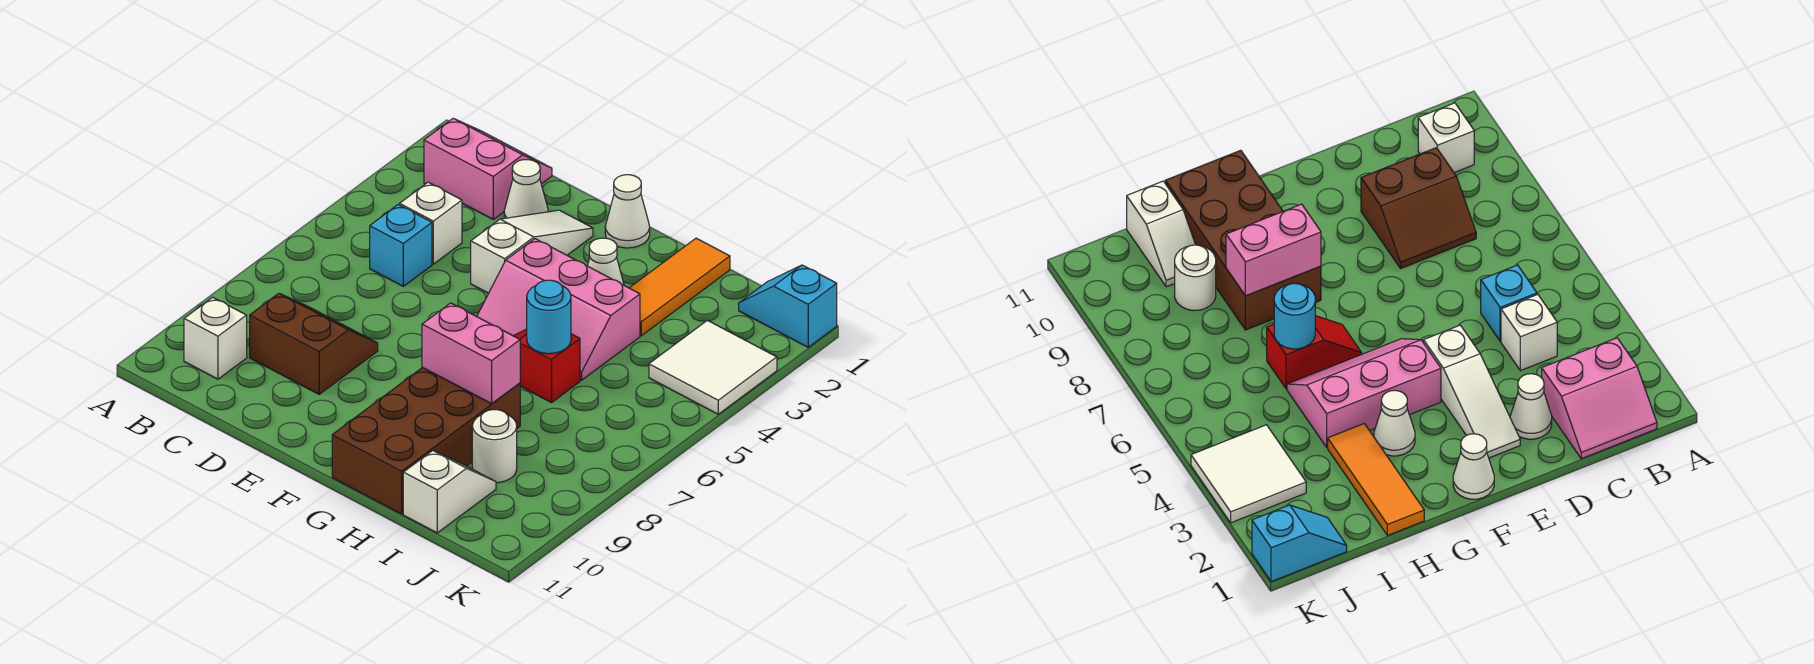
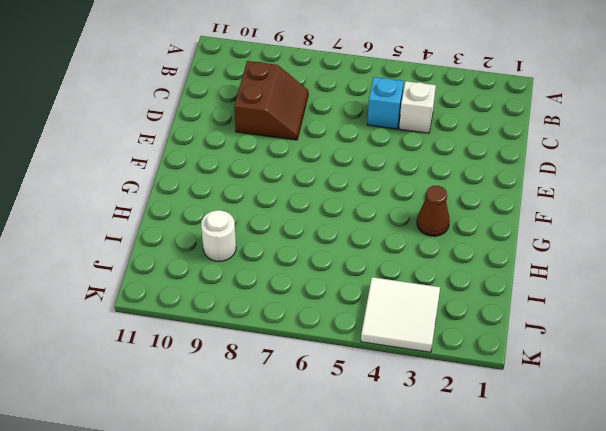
brown cone G3 level 1 -> white cone G3 level 1
none -> pink slope B1:C2 level 1 top 2
none -> white brick B10 level 1
none -> white cone D2 level 1

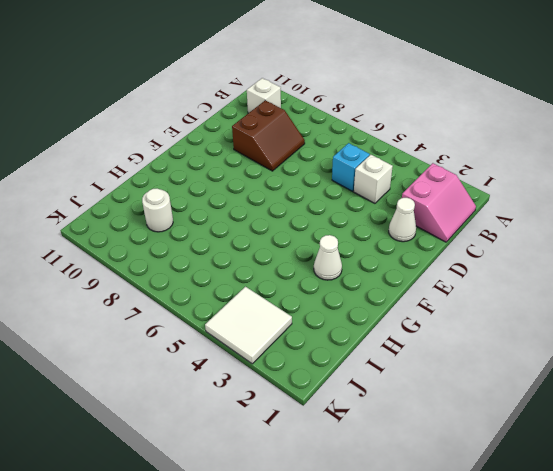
none -> white slope E2:E4 level 1 top 4
none -> white cone F1 level 1
none -> pink slope F4:H5 level 1 top 4

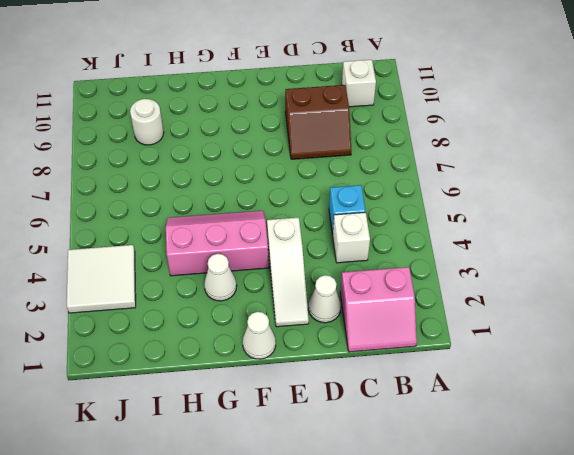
none -> red slope G6:H6 level 1 top H
none -> brown brick G8:H11 level 1
none -> orange tile H1:H3 level 1

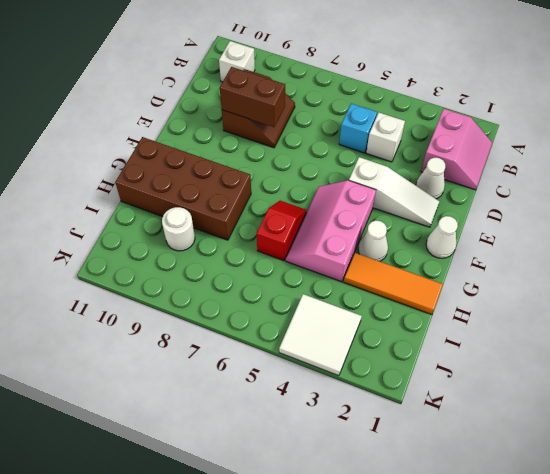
brown brick D8:D9 level 2 -> none
none -> white slope I10:I11 level 1 top 11
none -> cyan slope J1:K1 level 1 top K
none -> pink brick G8:H8 level 2

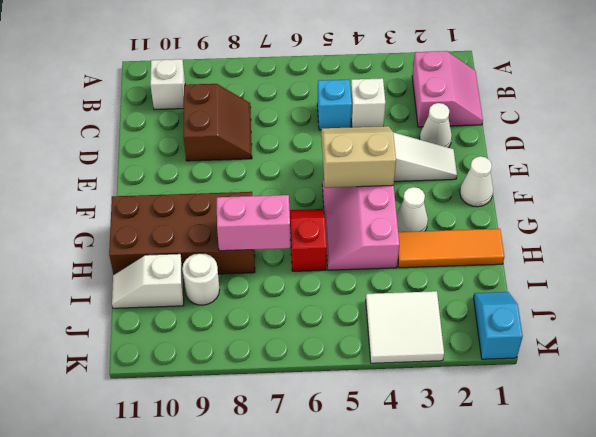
tan slope E4:F5 level 2 top F -> none
pink brick H7:H8 level 2 -> pink brick G8:H8 level 2
white slope I10:I11 level 1 top 10 -> white slope I10:I11 level 1 top 11
none -> cyan round brick H6 level 2

